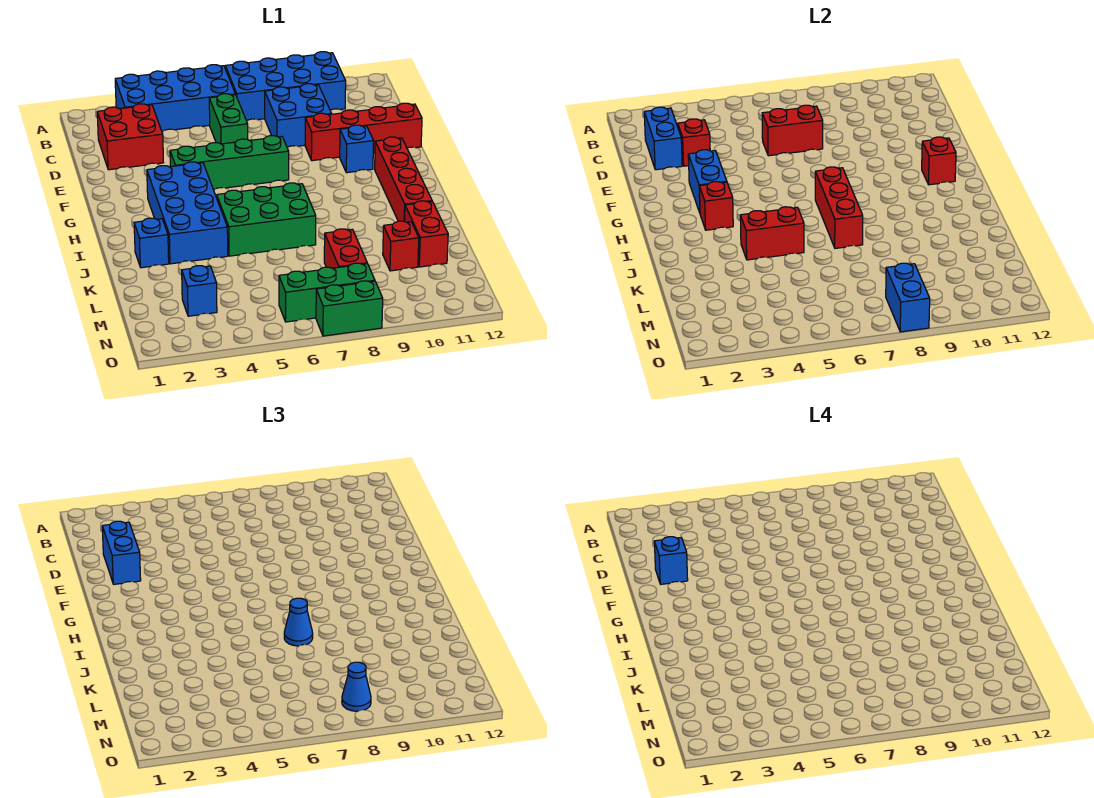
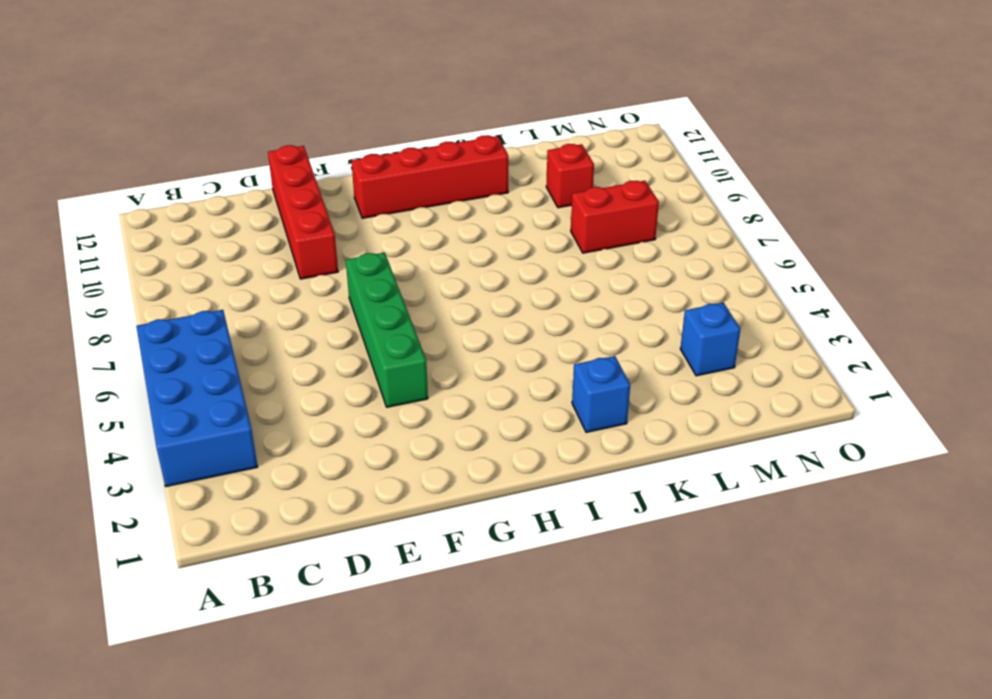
none -> blue brick A7:B10 level 1
none -> red brick C2:D3 level 1
none -> green brick C6:D6 level 1
none -> blue brick C8:D9 level 1

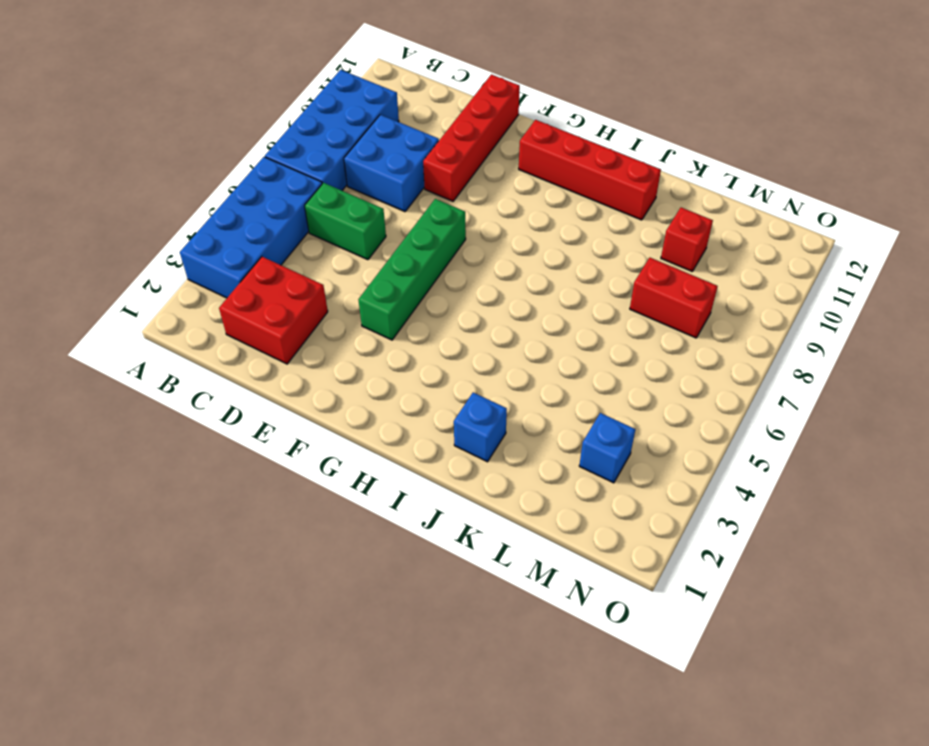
none -> blue brick F10 level 1
none -> blue brick G3:J4 level 1
none -> green brick I5:J7 level 1
none -> red brick K11:L11 level 1

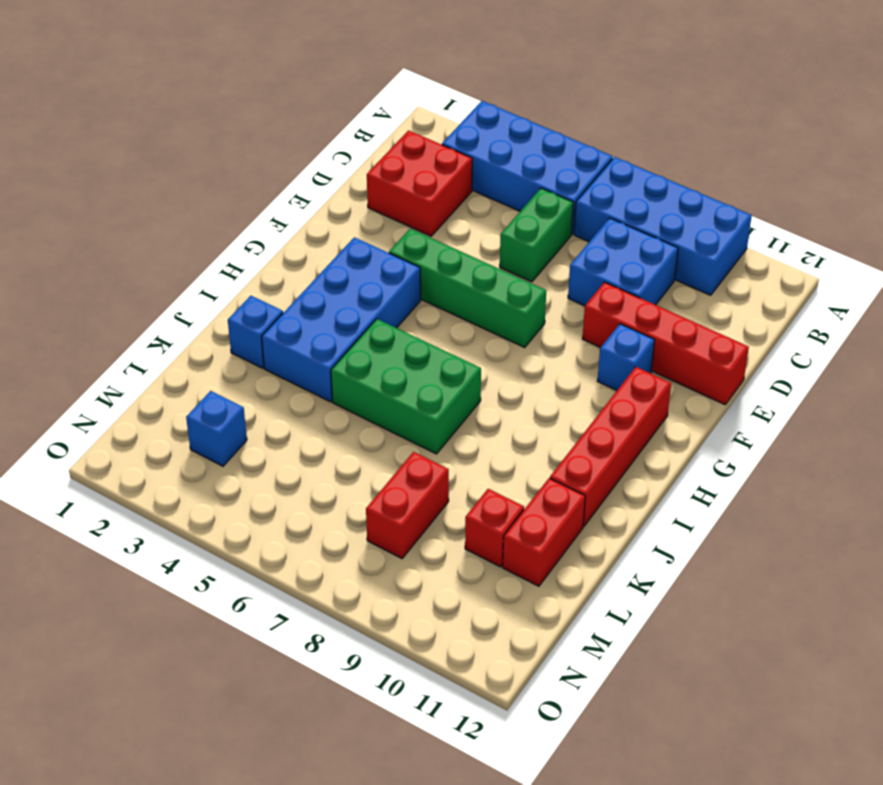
none -> green brick N6:N8 level 1
none -> green brick O7:O8 level 1
none -> blue brick C2:D2 level 2
none -> red brick D3 level 2

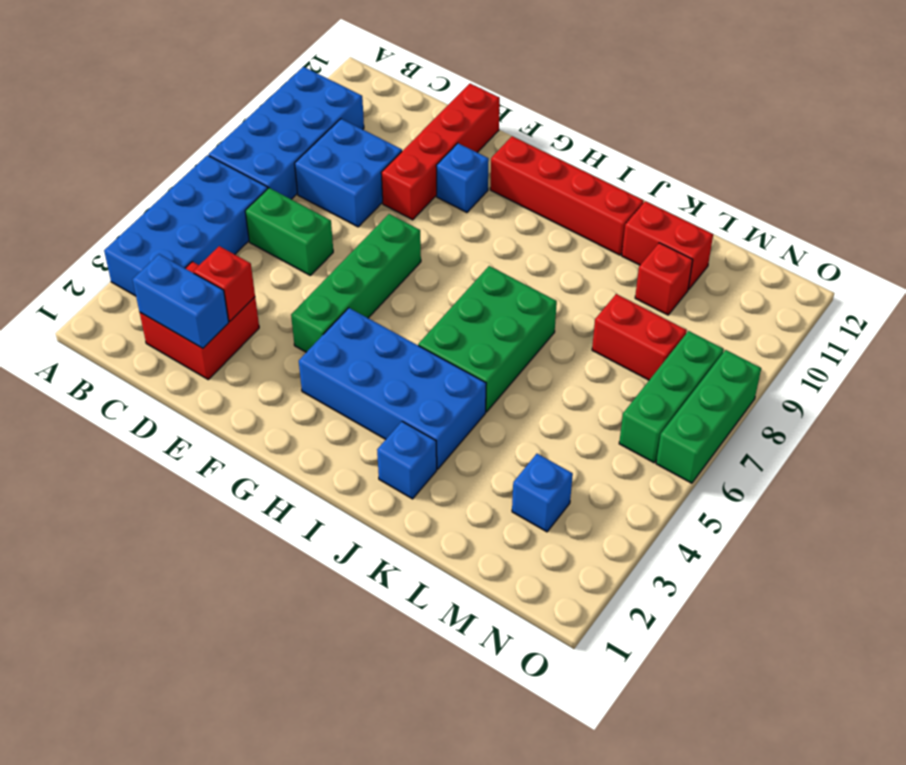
green brick O6:O8 level 1 -> green brick O7:O8 level 1
none -> red brick D6:D7 level 2
none -> blue brick F3:G3 level 2
none -> red brick G11 level 2
none -> red brick H3 level 2

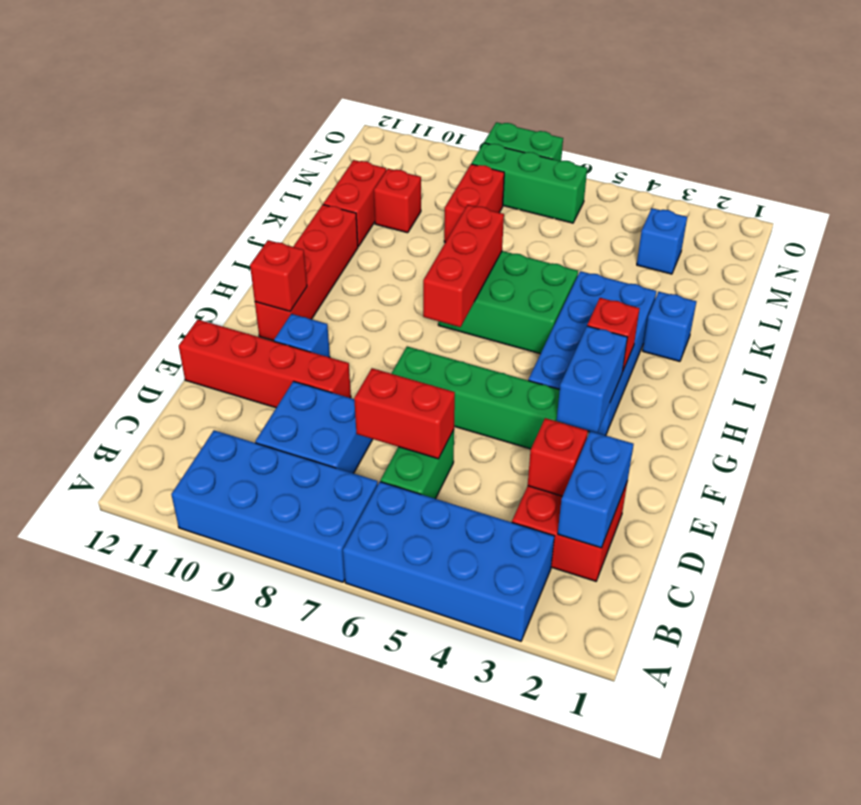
none -> red brick J4:J5 level 2
none -> blue brick N8:O8 level 2
none -> blue brick D2:E2 level 3
none -> blue cone J7 level 3

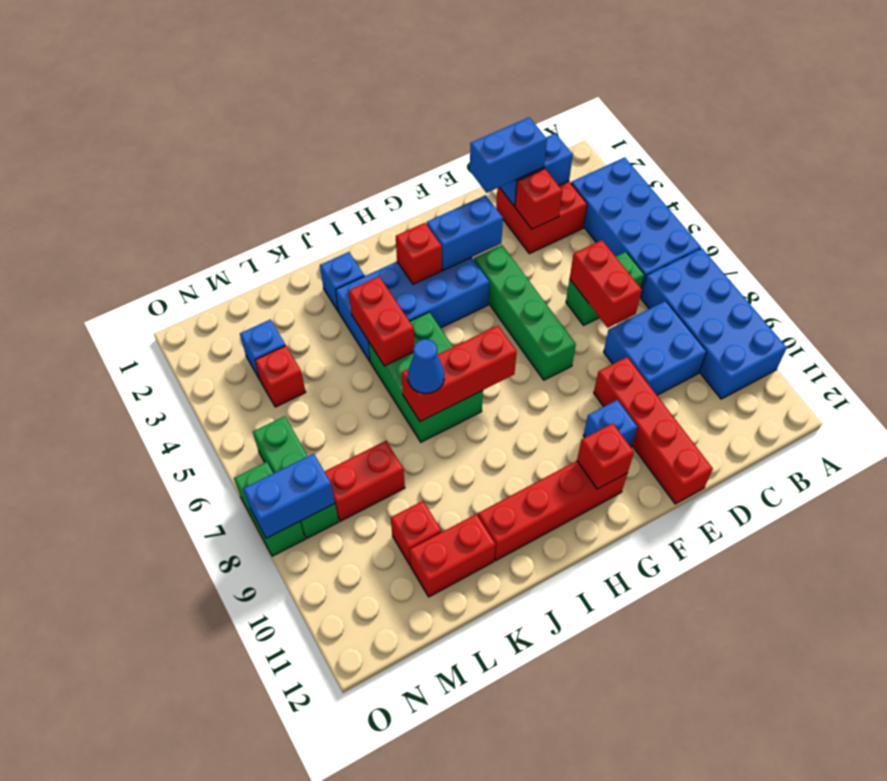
red brick M4 level 1 -> none
none -> blue cone N8 level 3
none -> blue brick E2 level 4

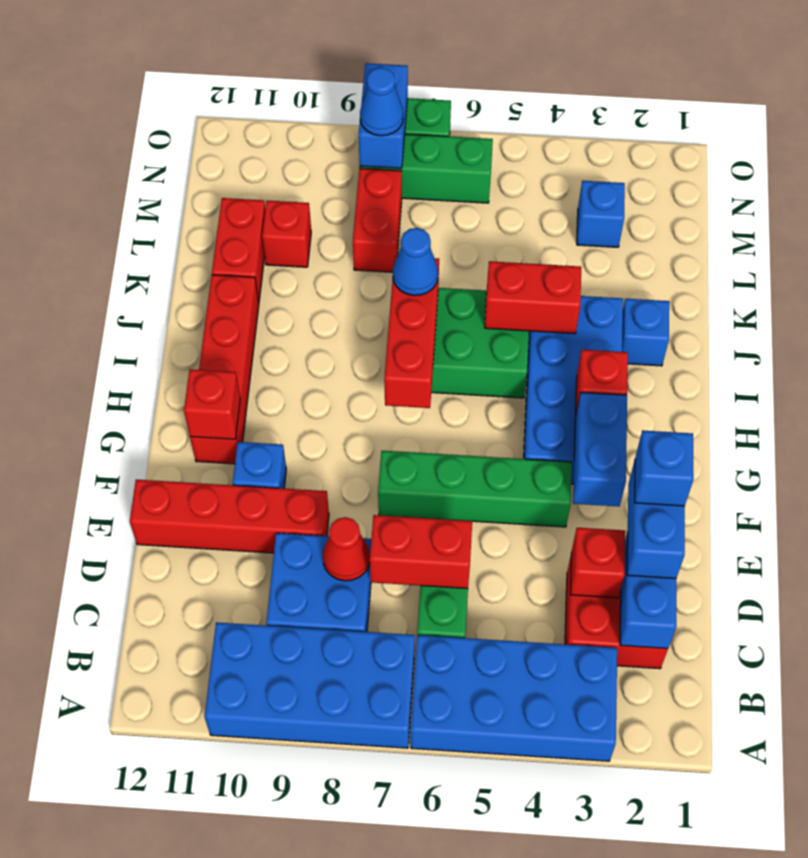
red cone D8 level 2 -> none

